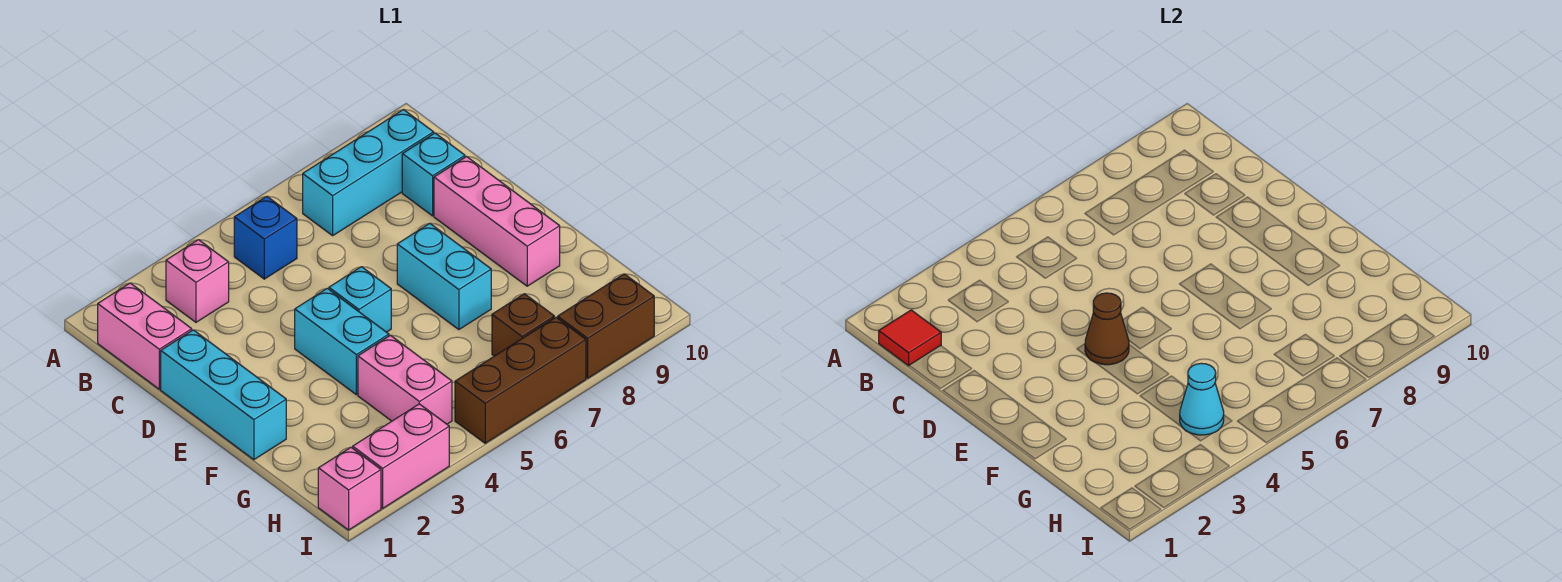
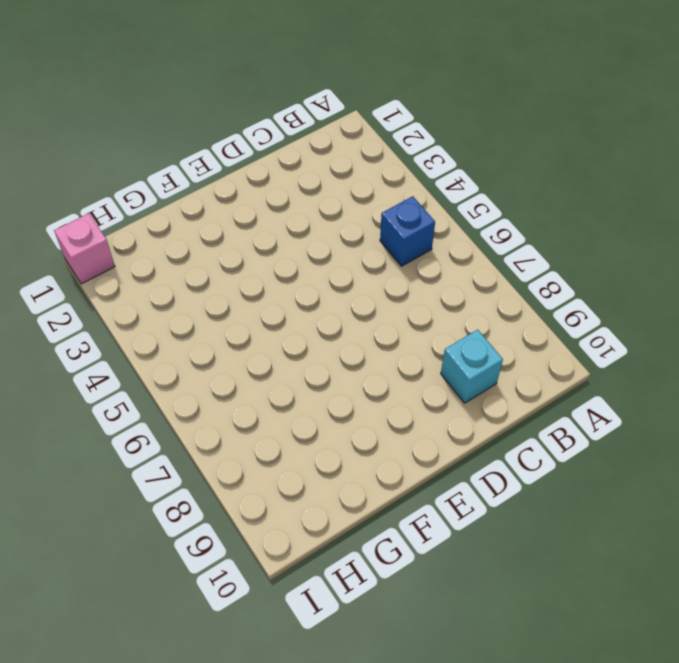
none -> pink brick B1:C1 level 1
none -> pink brick B3 level 1
none -> cyan brick B7:B9 level 1

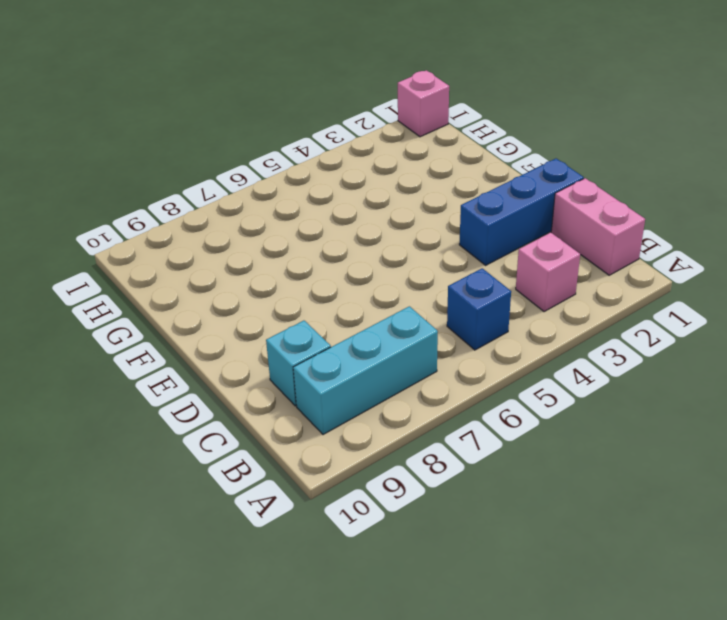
blue brick D1:D3 level 1 -> cyan brick D1:F1 level 1
none -> pink brick D9:F9 level 1
none -> cyan brick E4:F4 level 1
none -> cyan brick E5 level 1

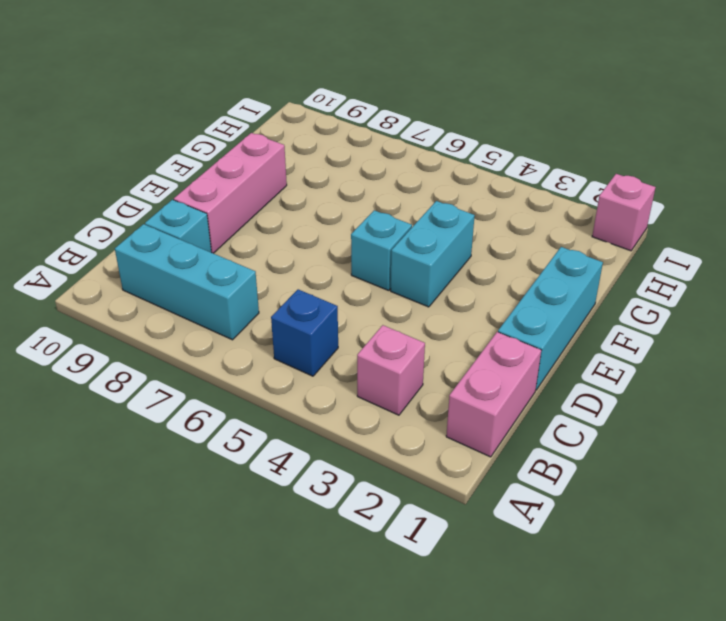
none -> cyan brick E7:F7 level 1
none -> pink brick G4:H4 level 1
none -> brown brick H7 level 1

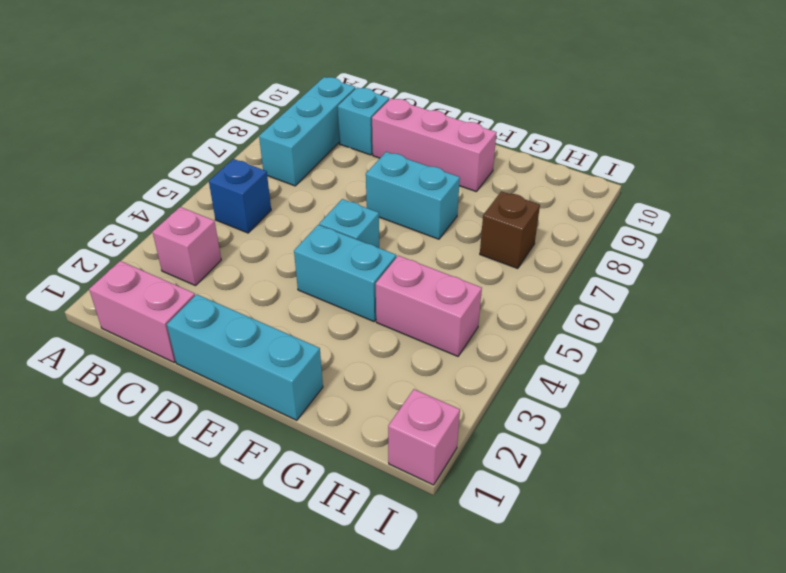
none -> pink brick I2:I3 level 1
none -> brown brick I5:I7 level 1
none -> brown brick I8:I9 level 1

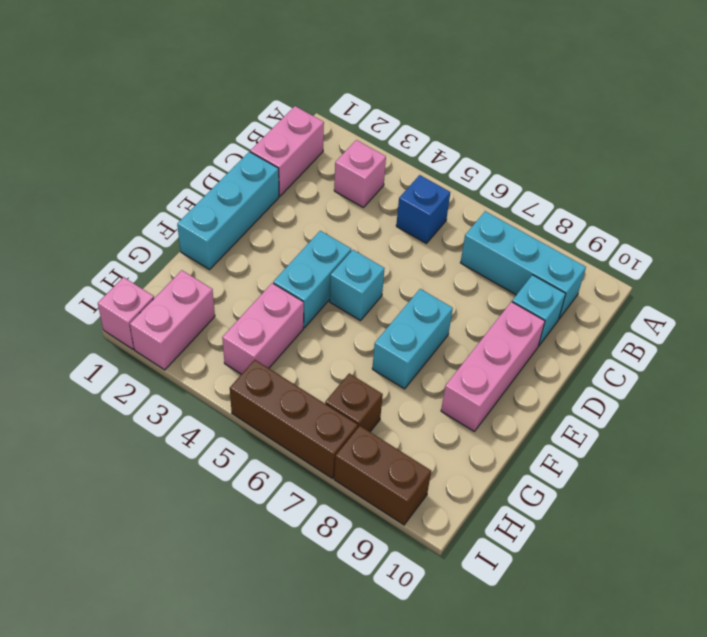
pink brick H2:I2 level 1 -> pink brick I2:I3 level 1
none -> red tile B1 level 2
none -> brown cone E4 level 2
none -> cyan cone H4 level 2

